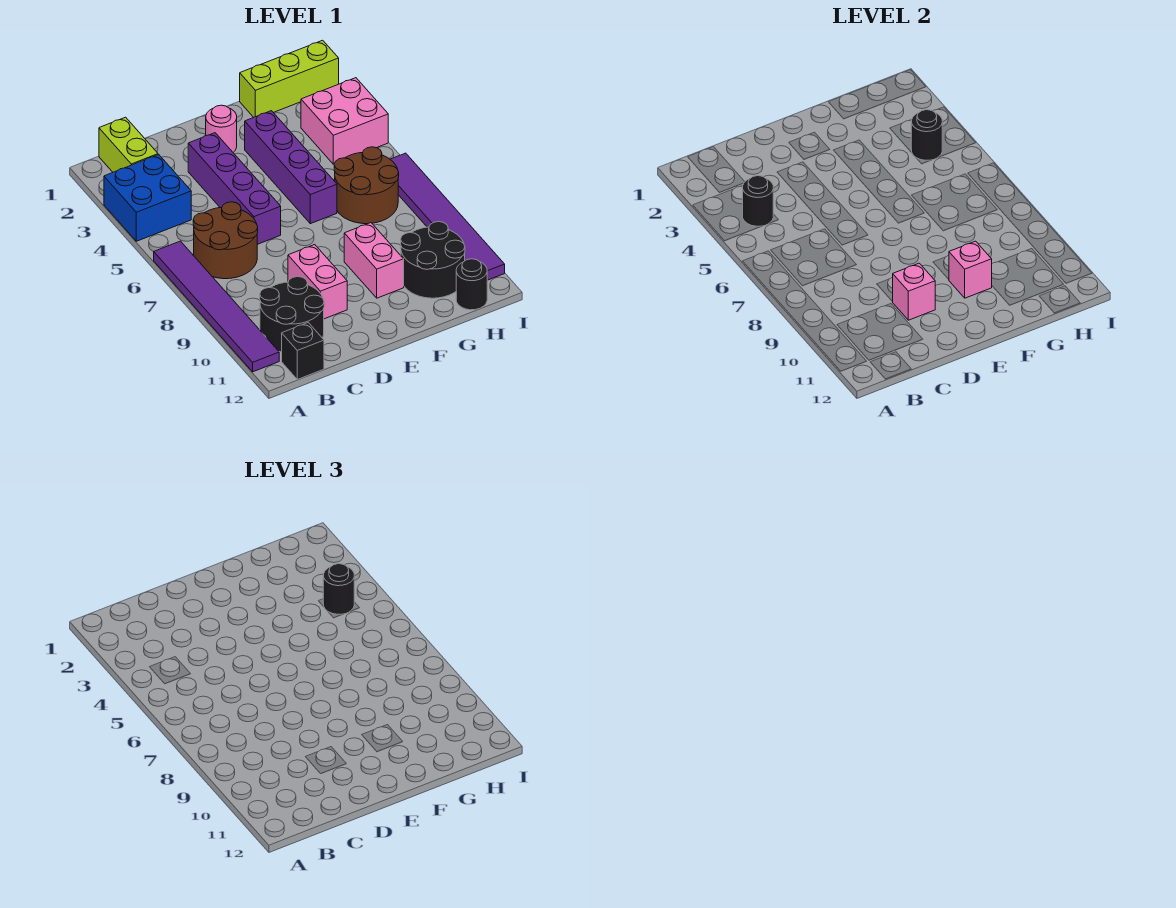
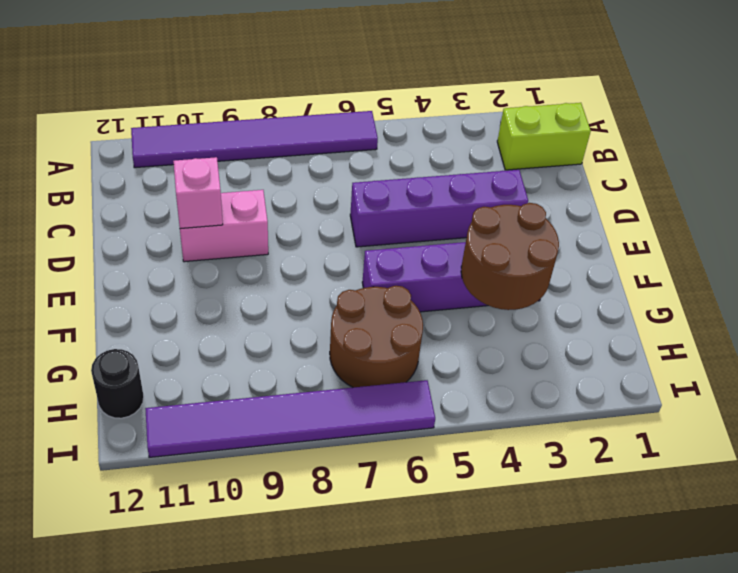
brown round brick F3:G4 level 2 -> brown round brick B6:C7 level 1
none -> blue brick A3:B4 level 1
none -> black round brick B10:C11 level 1
none -> black brick B12 level 1

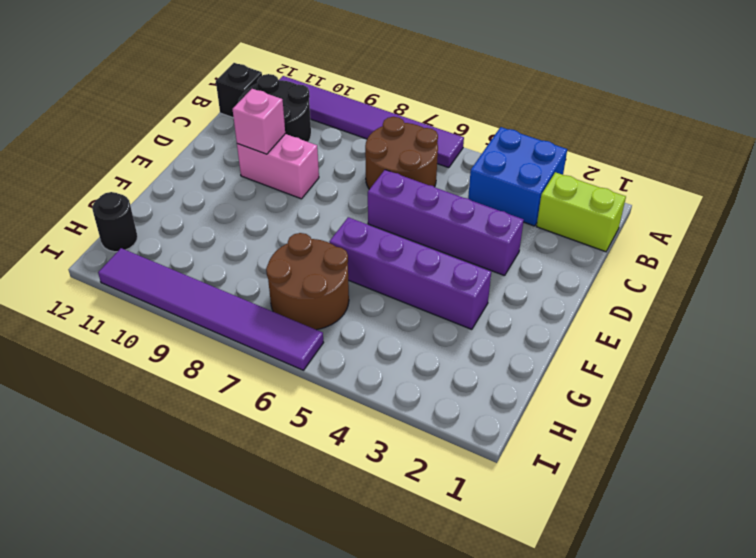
none -> pink round brick E2 level 1
none -> pink brick F9:F10 level 1
none -> lime brick G1:I1 level 1

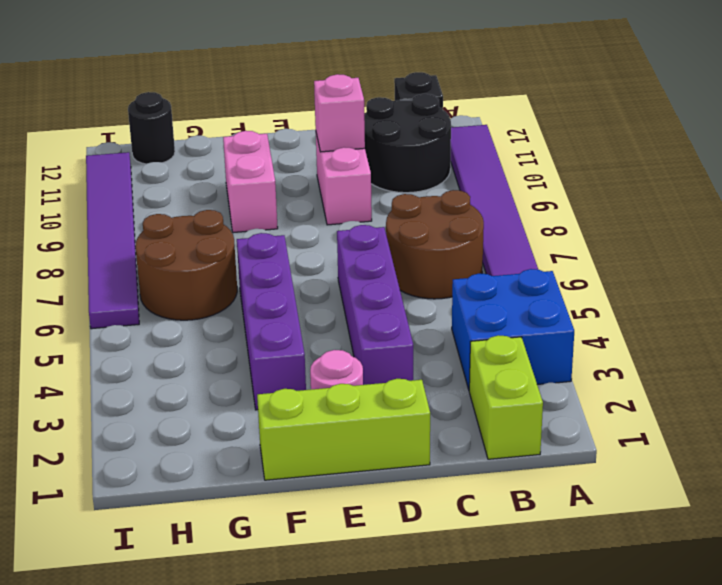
lime brick D1:F1 level 1 -> lime brick G1:I1 level 1
none -> black round brick G10:H11 level 1
none -> pink brick H3:I4 level 1
none -> black round brick B4 level 2

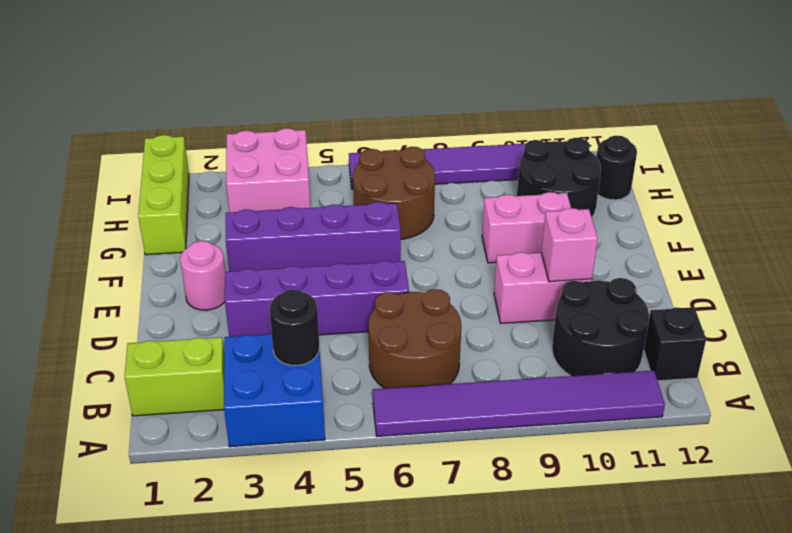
none -> pink brick F10 level 2
none -> black round brick H4 level 2
none -> black round brick H4 level 3

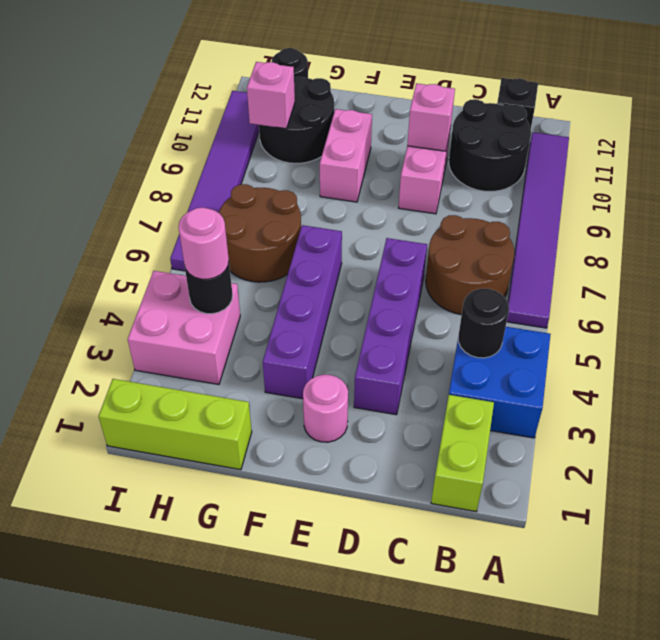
pink round brick H4 level 3 -> black round brick H4 level 3
pink brick H10 level 2 -> pink brick F10 level 2

